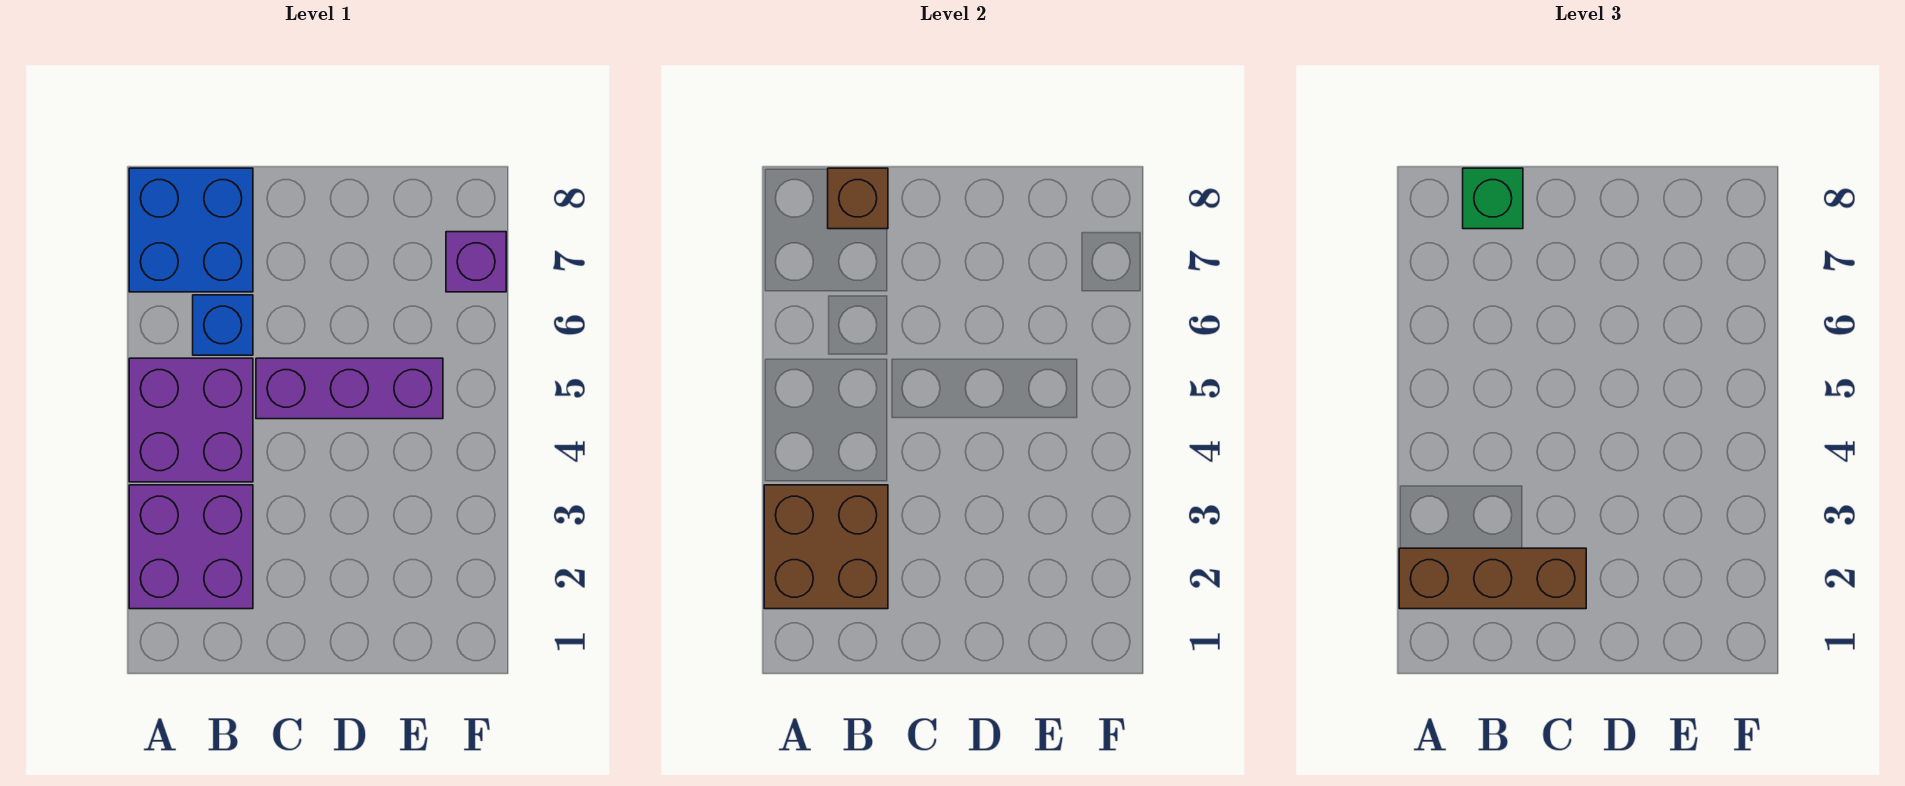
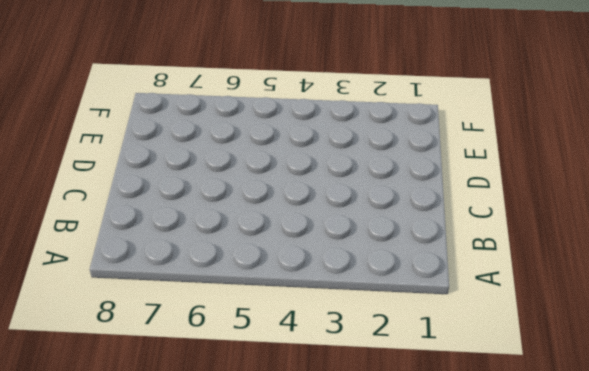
none -> purple brick A2:B3 level 1
none -> purple brick A4:B5 level 1

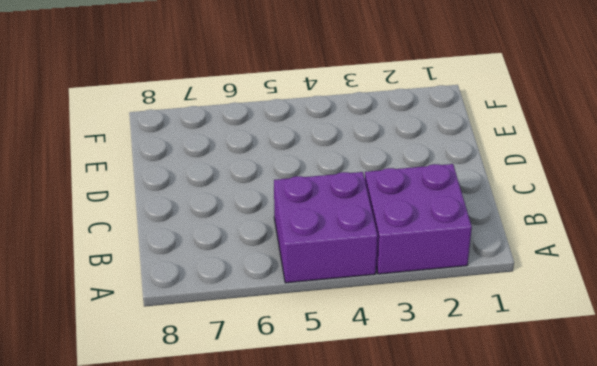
none -> blue brick A7:B8 level 1
none -> blue brick B6 level 1

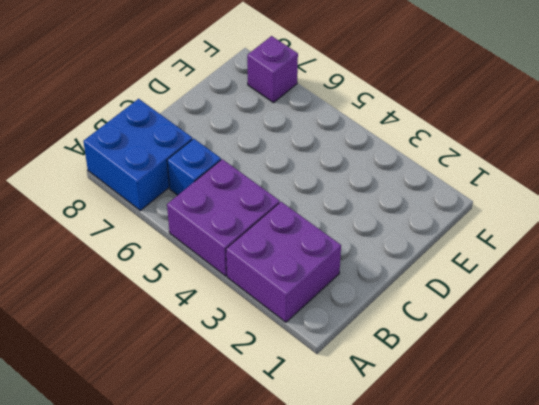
none -> purple brick C5:E5 level 1
none -> brown brick A2:B3 level 2

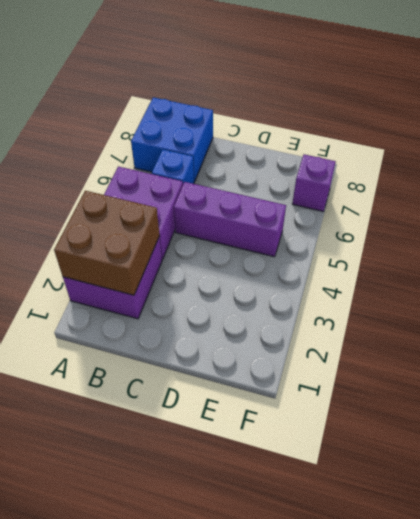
none -> brown brick B8 level 2
none -> brown brick A2:C2 level 3

